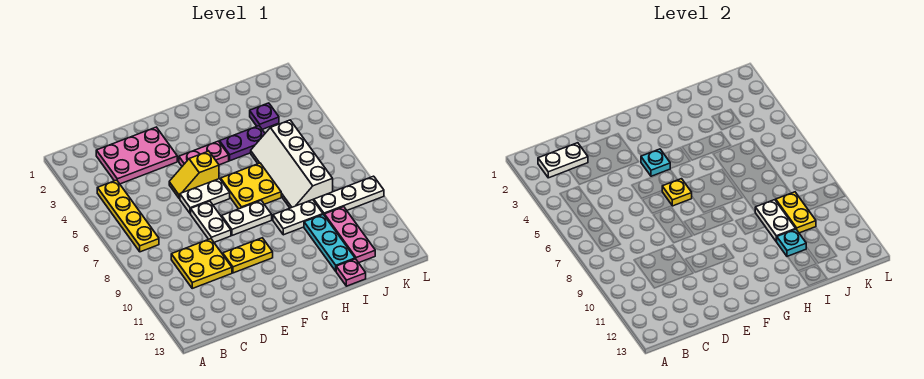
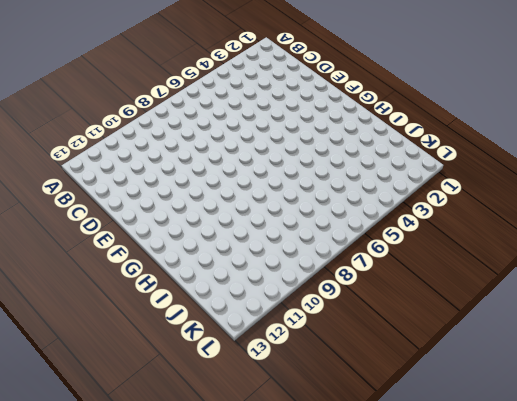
none -> yellow plate B4:B7 level 1
none -> pink plate C2:E3 level 1
none -> yellow plate C9:D10 level 1

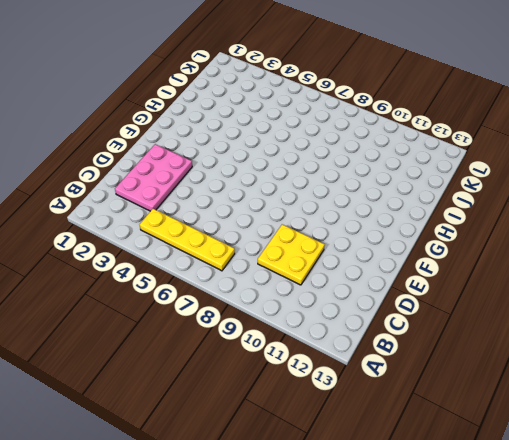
none -> yellow slope E5:F5 level 1 top F
none -> white plate E6:F6 level 1
none -> white plate E7:E8 level 1

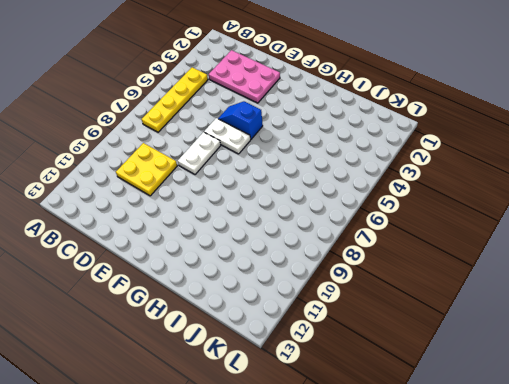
blue slope E5:F5 level 1 top F -> yellow slope E5:F5 level 1 top F
none -> yellow plate E10:F10 level 1
none -> pink plate F4:G4 level 1
none -> white plate F8:G8 level 1

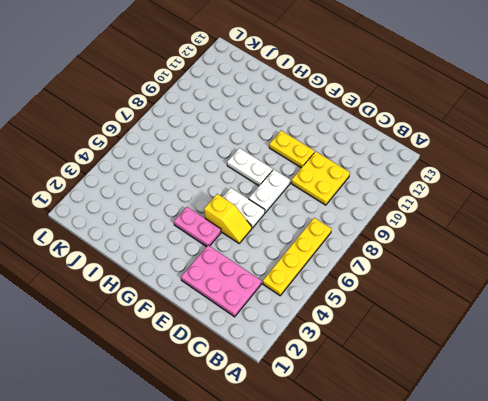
none -> yellow plate G6:H7 level 1
none -> purple plate H4:I4 level 1
none -> white plate H9:I9 level 1

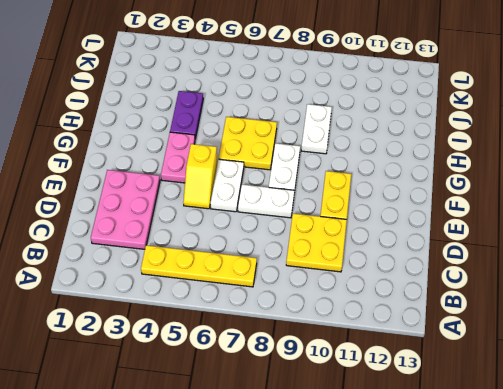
none -> white slope I5:J8 level 1 top J
none -> cyan plate I10:I12 level 1
none -> pink plate I13 level 1

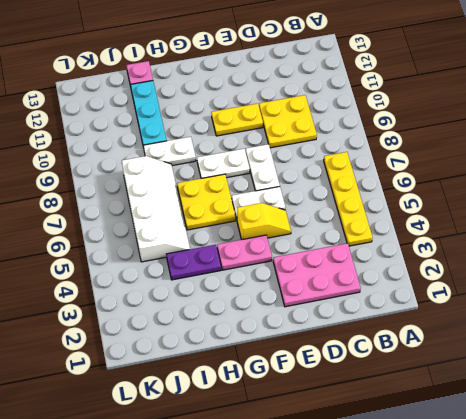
none -> purple plate J3 level 1
none -> white plate J9:L9 level 1
none -> pink plate J10:J12 level 1

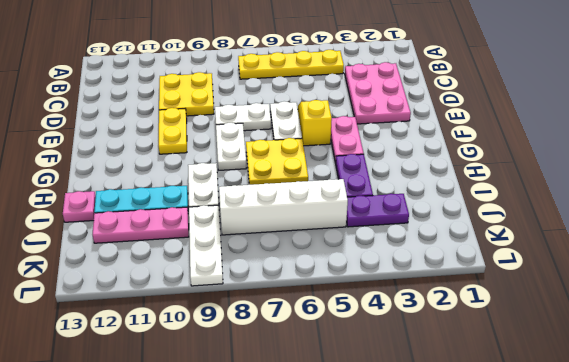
purple plate J3:J4 level 1 -> purple plate J3 level 1
none -> white plate B2:C2 level 2
none -> cyan plate F4 level 2
none -> yellow plate F6 level 2

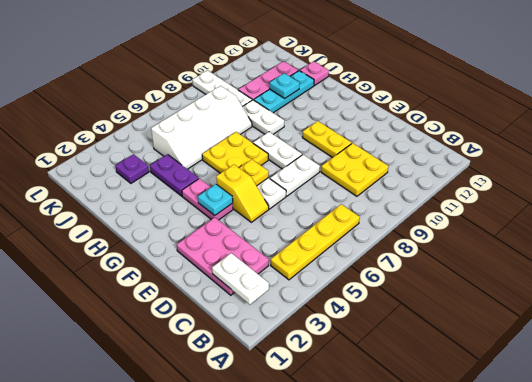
none -> white plate I9:I10 level 2
none -> yellow plate J9:J10 level 2

